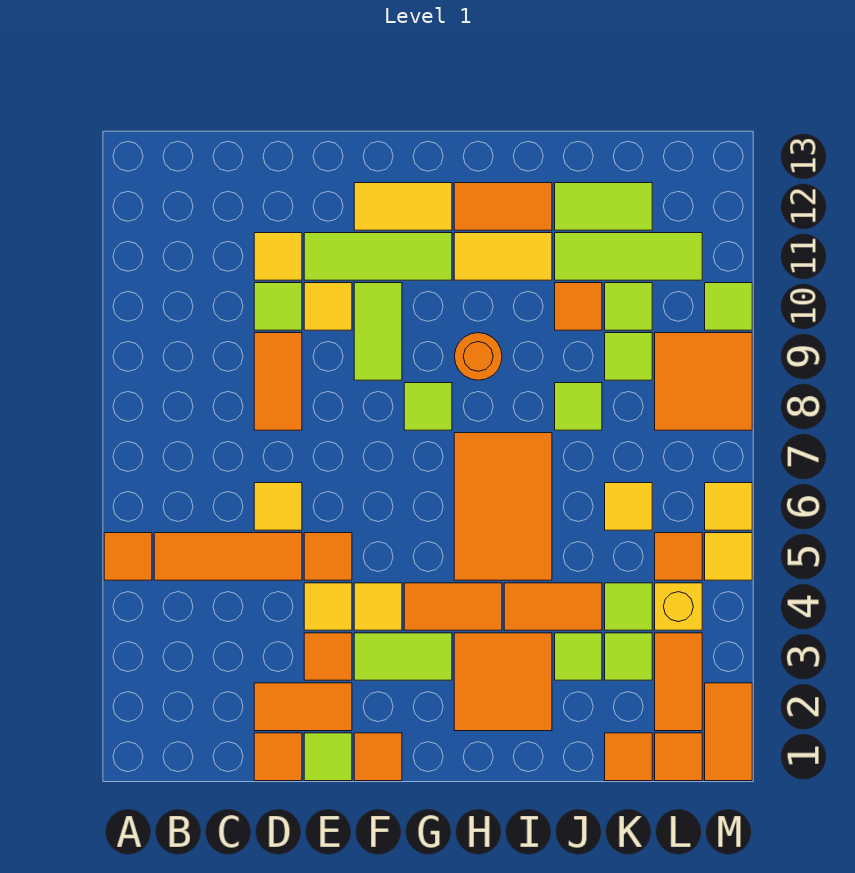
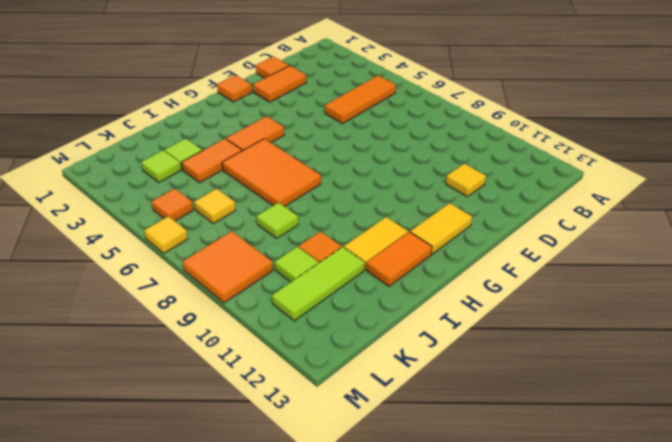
none -> orange tile A5 level 1
none -> yellow tile D6 level 1
none -> orange tile D8:D9 level 1
none -> lime tile D10 level 1

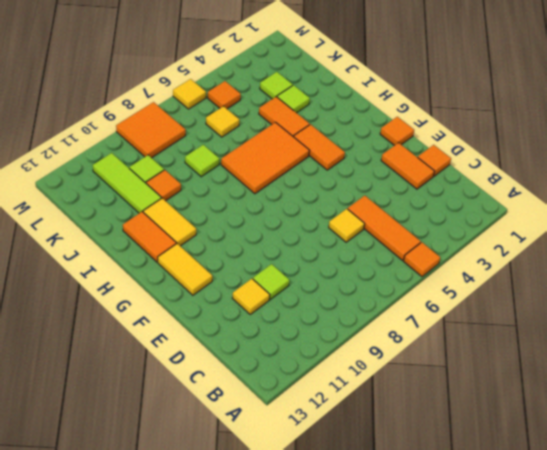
none -> orange tile D8:D9 level 1
none -> lime tile E1 level 1
none -> orange tile E3 level 1
none -> yellow tile E4 level 1

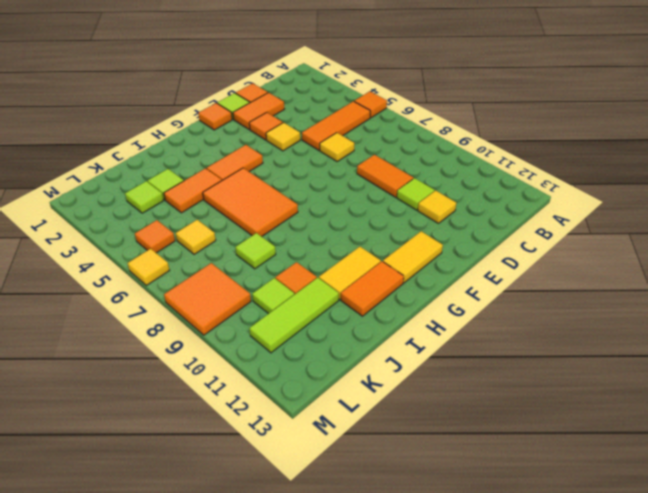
none -> orange tile E5 level 1
none -> yellow tile E10 level 1
none -> lime tile E11:G11 level 1
none -> lime tile F3:G3 level 1

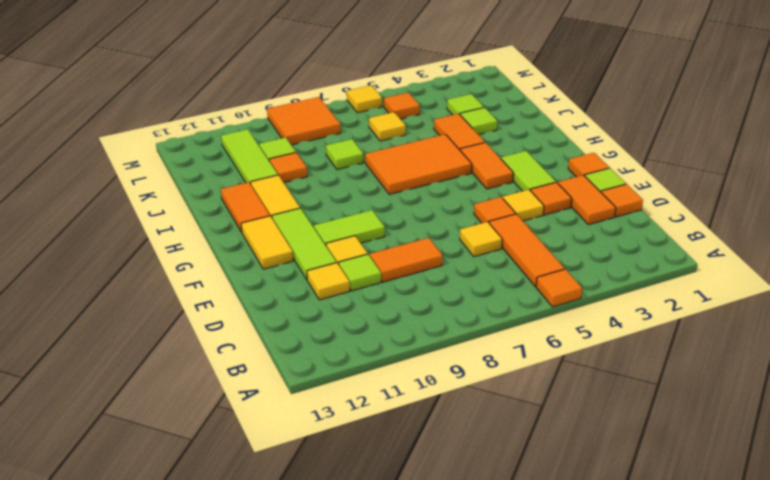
none -> yellow tile F4 level 1
none -> lime tile G8 level 1
none -> orange tile H2:I3 level 1
none -> orange round brick H9 level 1

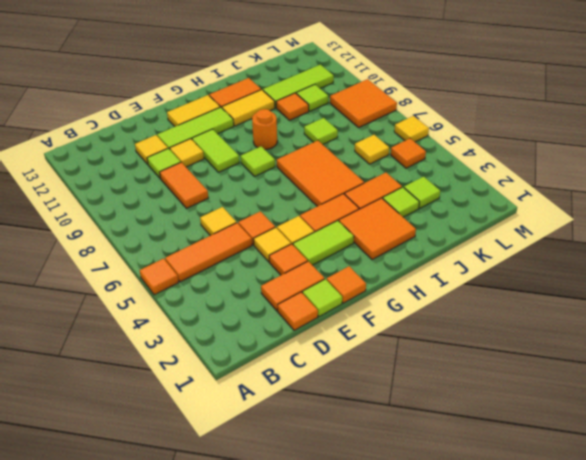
none -> lime tile J12:K12 level 1
none -> orange tile K1 level 1
none -> lime tile K4 level 1
none -> lime tile K9 level 1

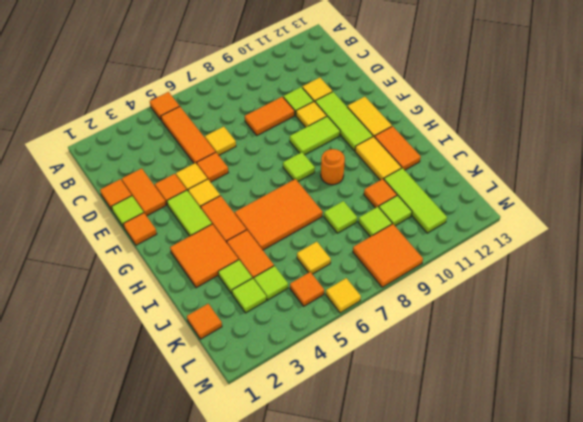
none -> lime tile J12:K12 level 1
none -> orange tile L1 level 1
none -> orange tile L2:L3 level 1
none -> yellow brick L4 level 1

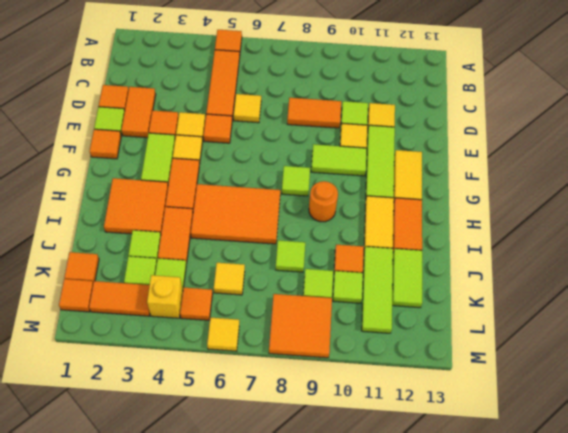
none -> orange tile M1:M2 level 1
none -> yellow tile M5 level 1
none -> lime tile M10 level 1

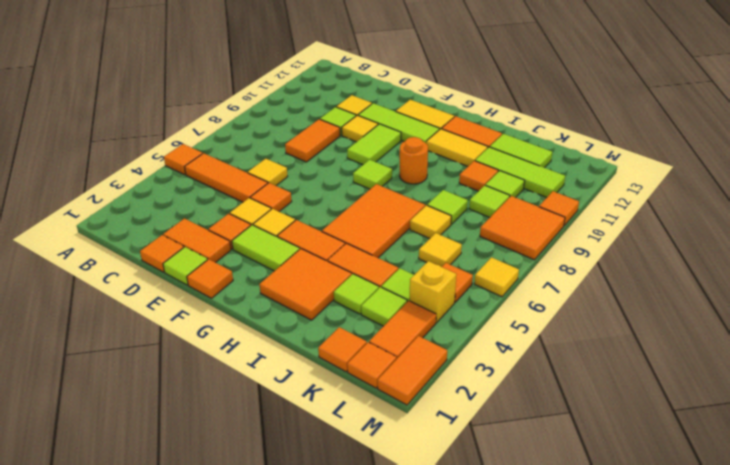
yellow tile J7 level 1 -> yellow tile M5 level 1
orange tile M10 level 1 -> lime tile M10 level 1

